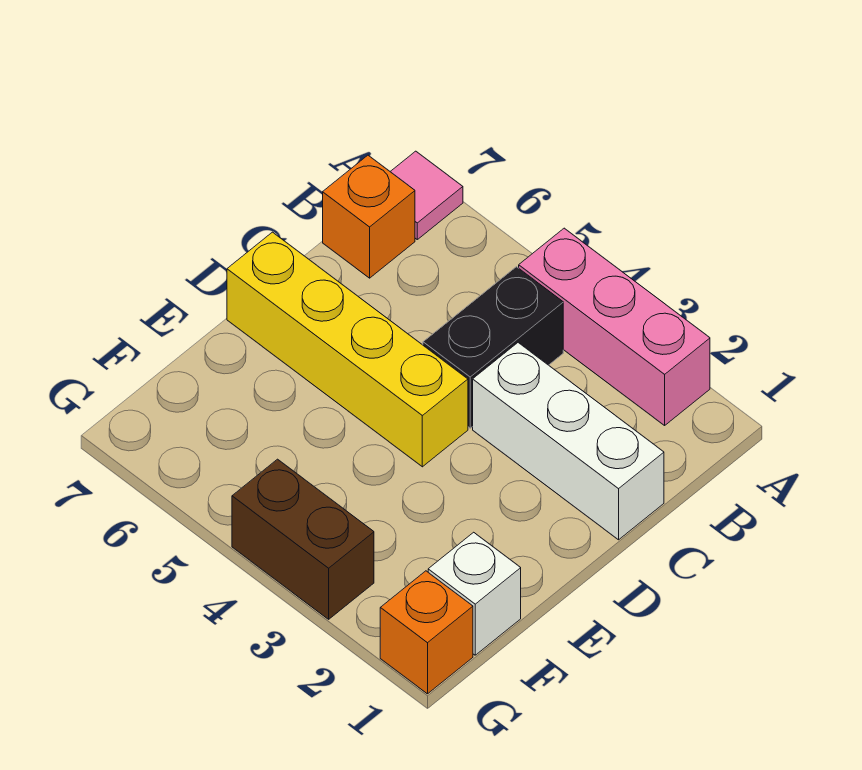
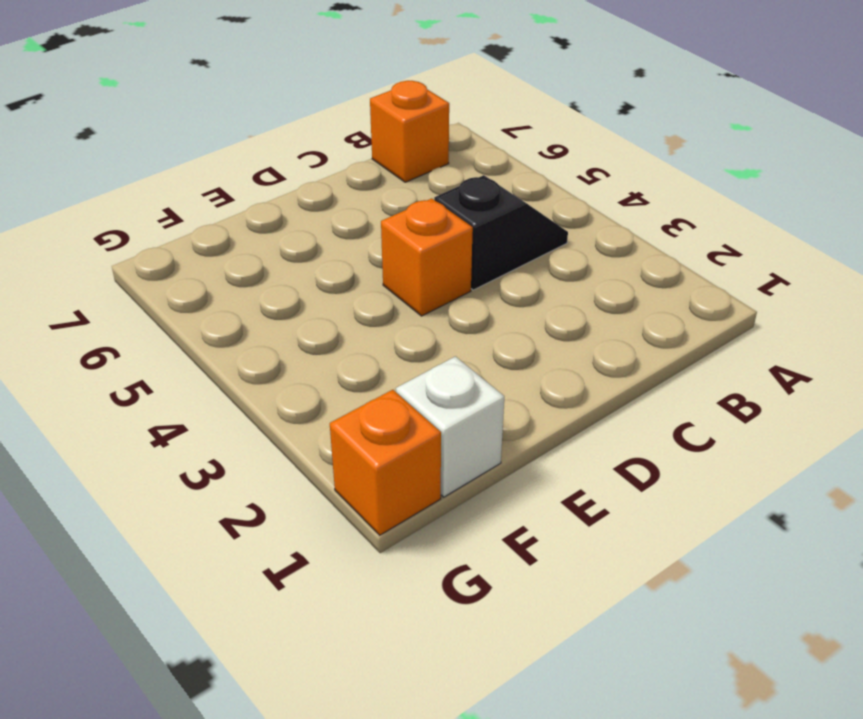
black slope B4:C4 level 1 top C -> black brick B4:C4 level 1
orange brick D4 level 1 -> yellow brick D4:D7 level 1
none -> pink brick A2:A4 level 1
none -> pink tile A7 level 1

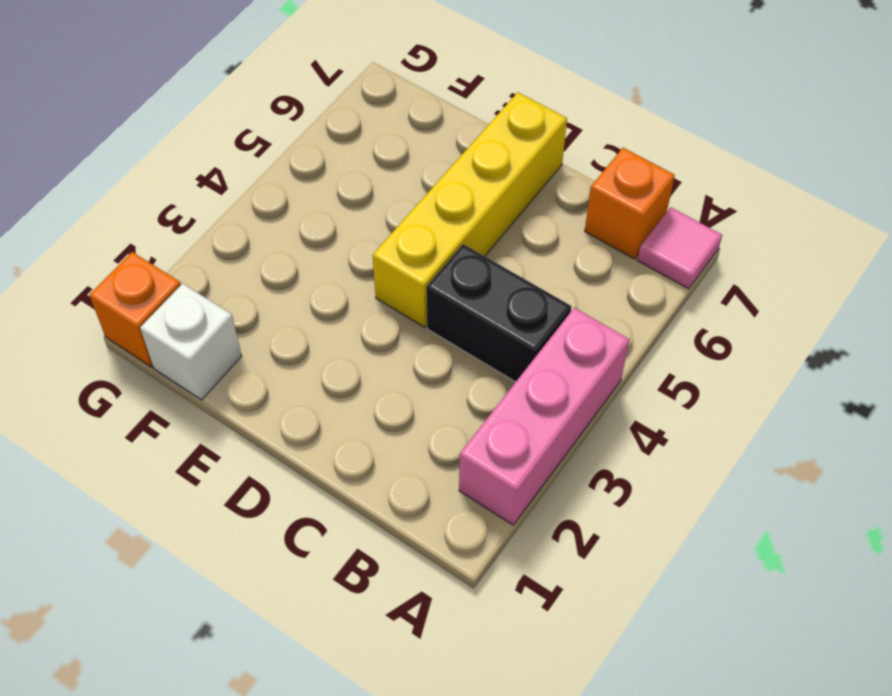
none -> white brick C1:C3 level 1
none -> brown brick G3:G4 level 1

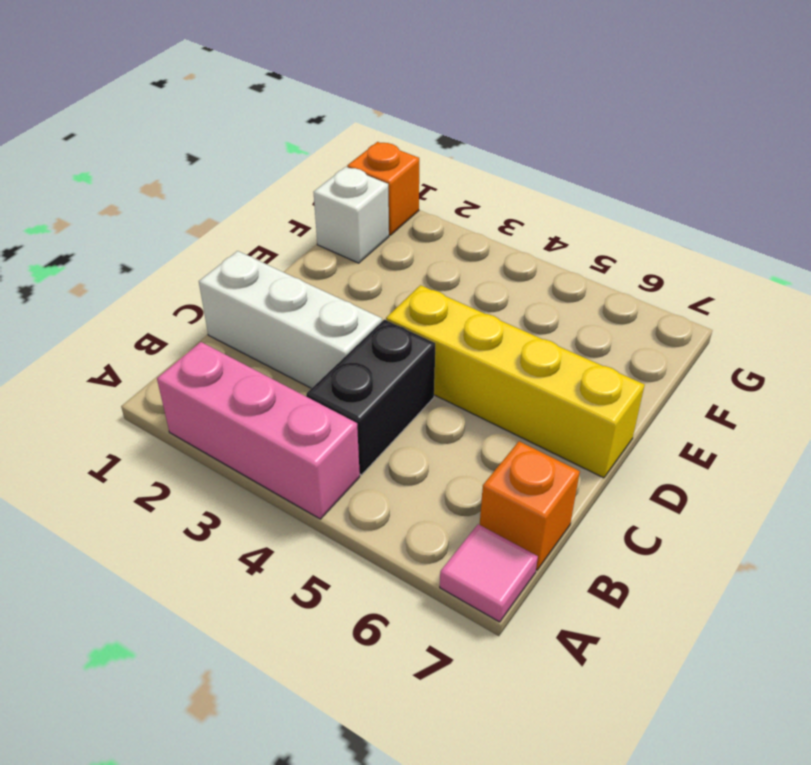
none -> brown brick G3:G4 level 1

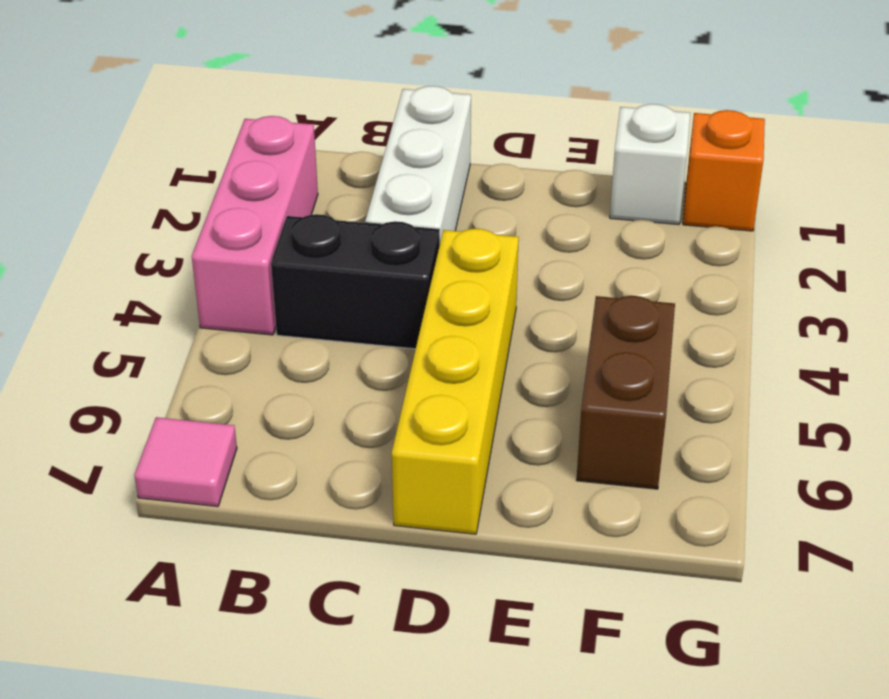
brown brick F5:F6 level 1 -> brown brick G3:G4 level 1
none -> orange brick B7 level 1

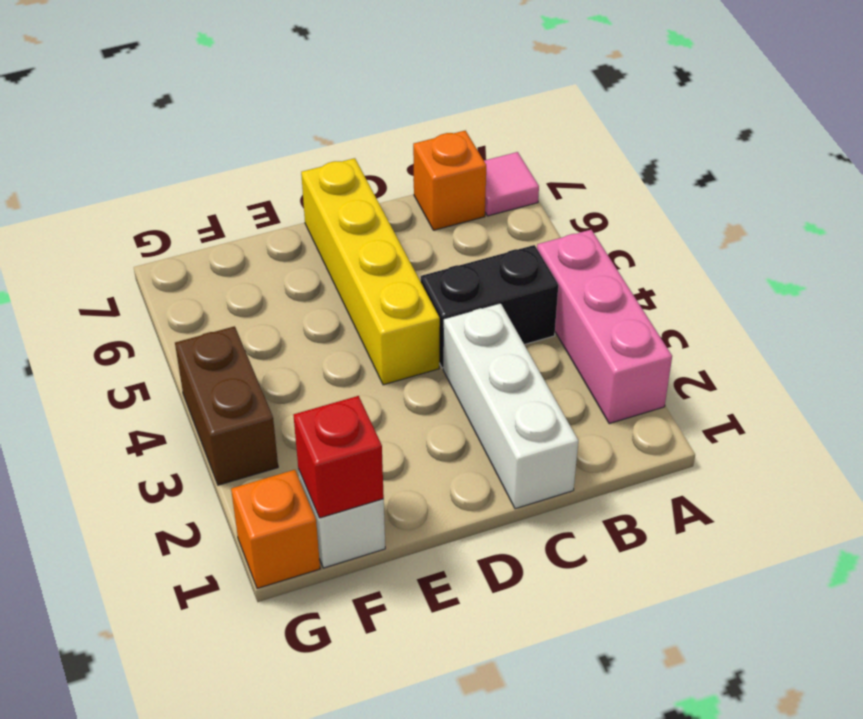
red brick F1 level 2 -> none

